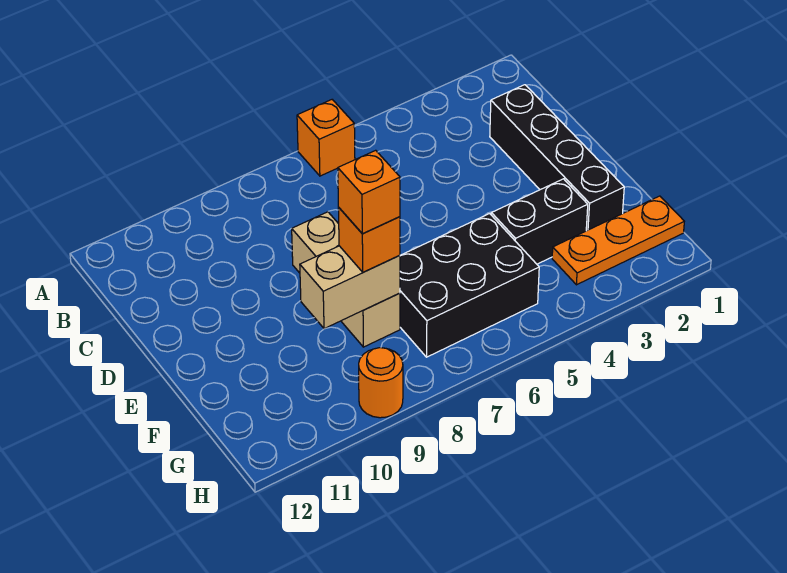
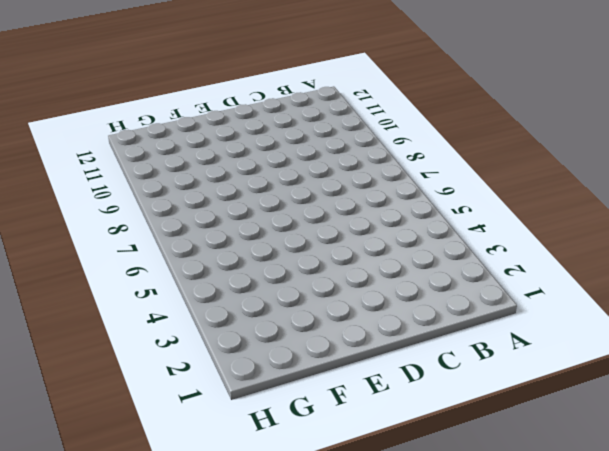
none -> orange brick A6 level 1
none -> black brick C2:F2 level 1

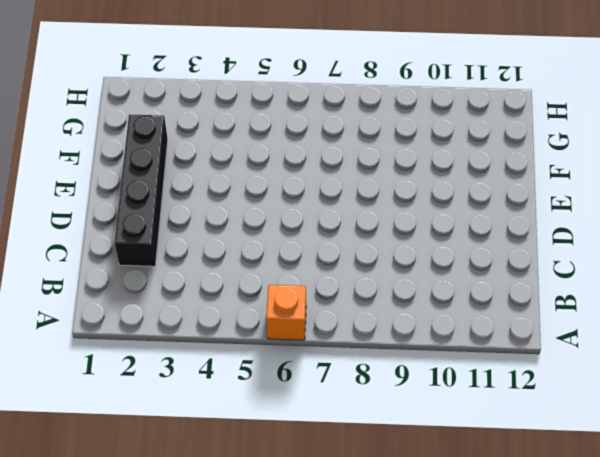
none -> tan brick D8:F8 level 1
none -> black brick F3:F4 level 1

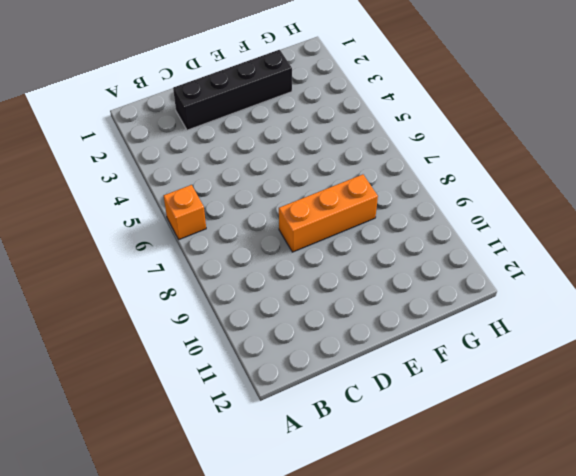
orange brick D8:F8 level 1 -> tan brick D8:F8 level 1
none -> black brick F3:F4 level 1
none -> black brick F5:G7 level 1

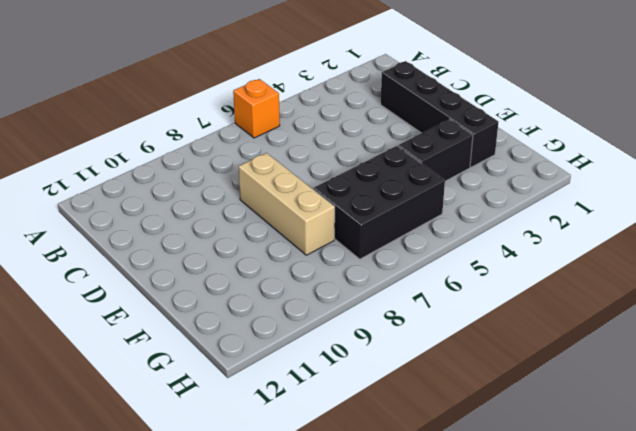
none -> orange plate G1:G3 level 1
none -> orange round brick H9 level 1

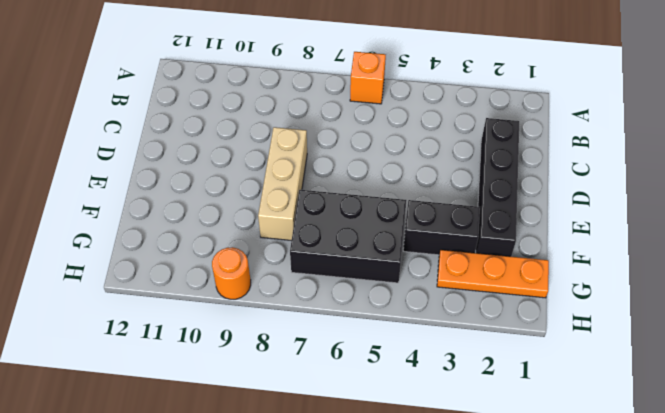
none -> tan brick F8:F9 level 2
none -> orange brick F8 level 3

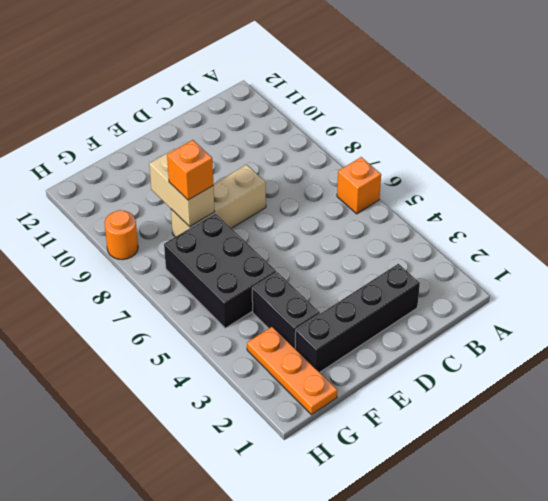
none -> orange brick F8 level 4

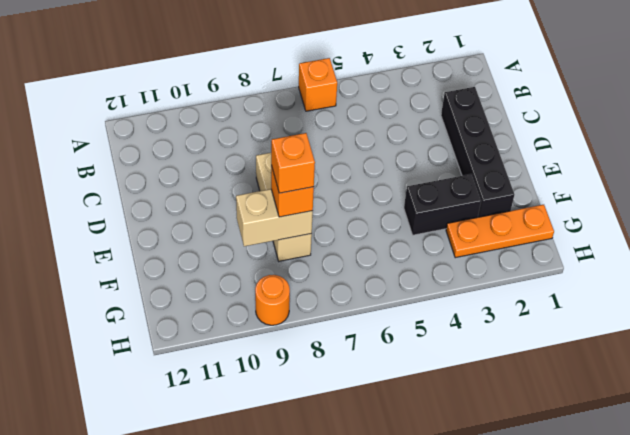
none -> black brick F5:G7 level 1

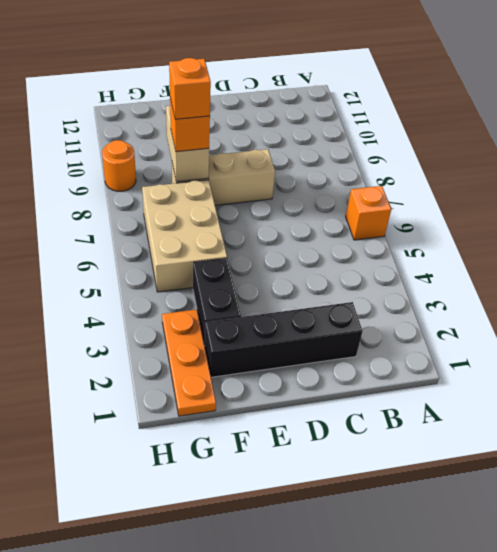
tan brick F5:G7 level 1 -> black brick F5:G7 level 1

